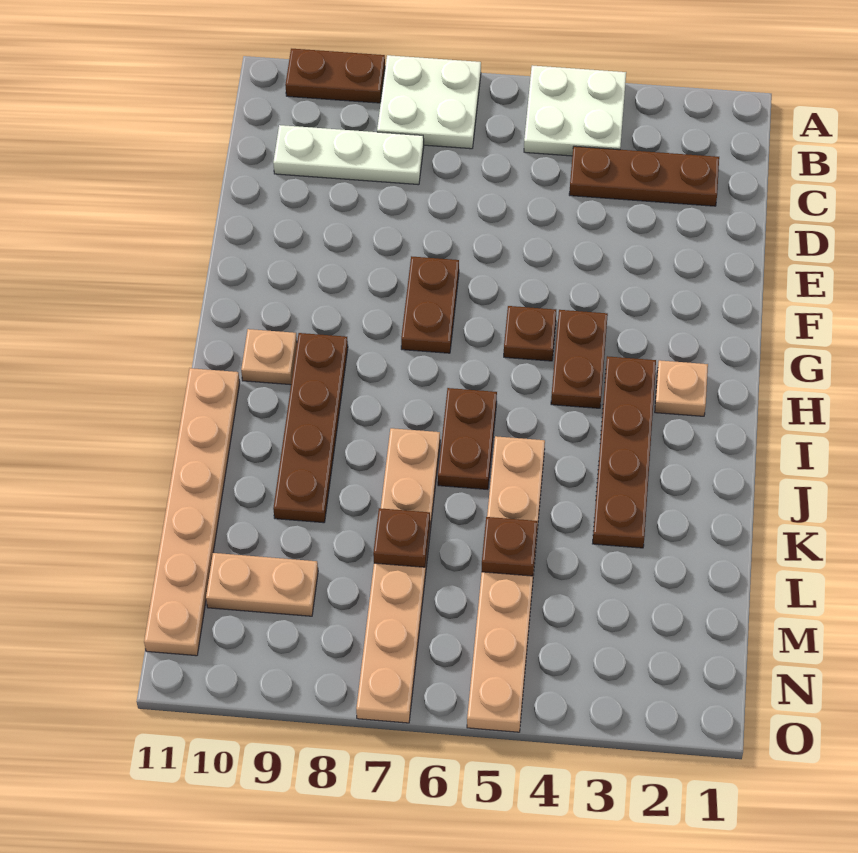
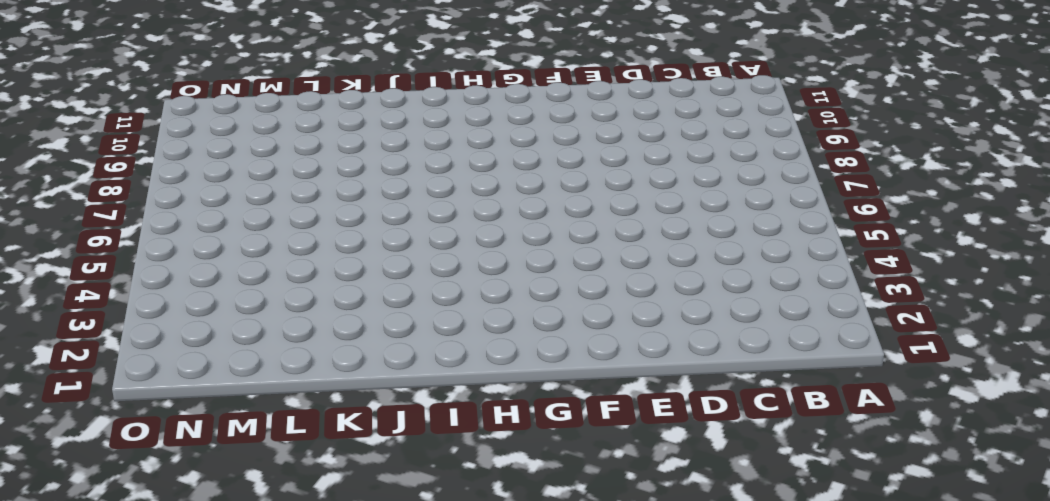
none -> white plate A4:B5 level 1
none -> white plate A7:B8 level 1
none -> brown plate A9:A10 level 1

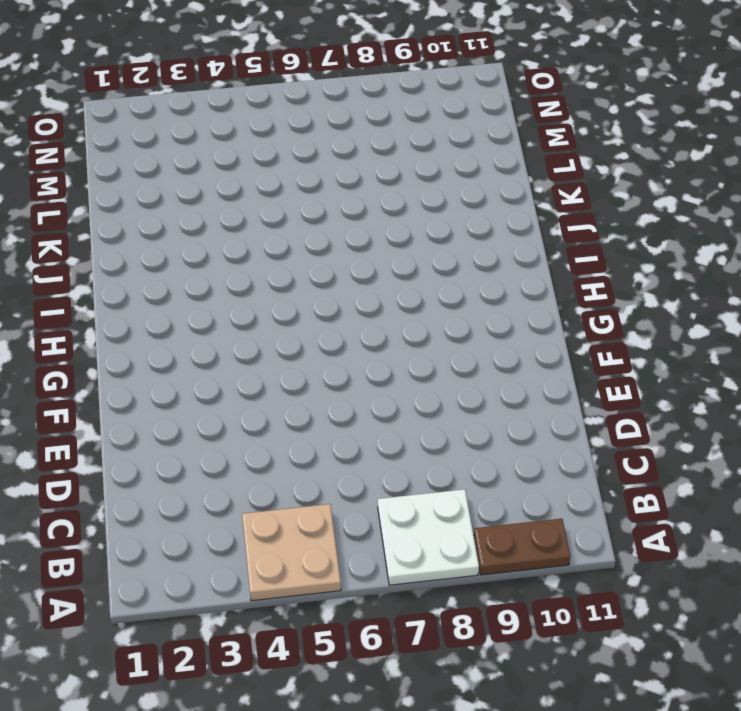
tan plate A4:B5 level 1 -> white plate A4:B5 level 1
none -> brown plate C2:C4 level 1
none -> white plate C8:C10 level 1
none -> brown plate F7:G7 level 1

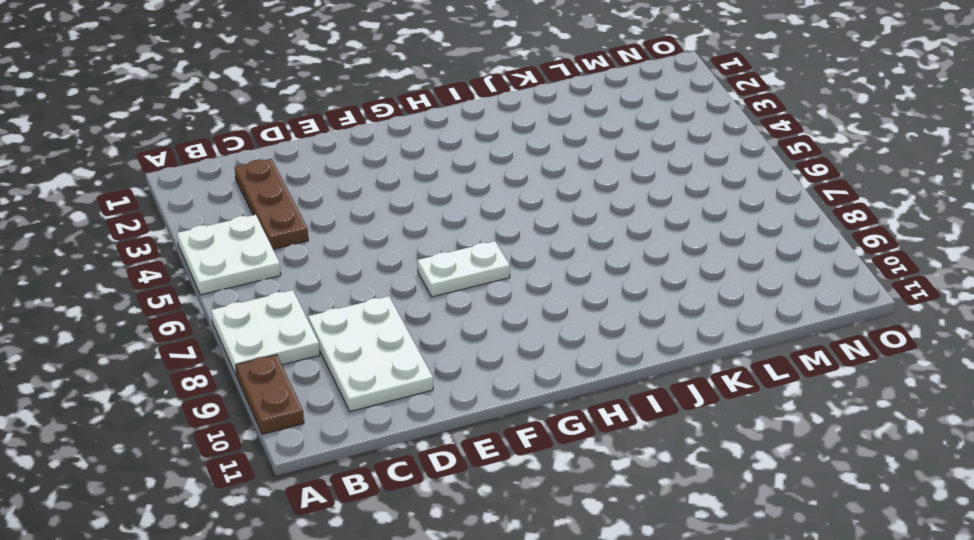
white plate C8:D10 level 1 -> white plate C8:C10 level 1
white plate F7:G7 level 1 -> brown plate F7:G7 level 1
none -> brown plate G4:H4 level 1
none -> brown plate G5 level 1
none -> tan plate H2 level 1

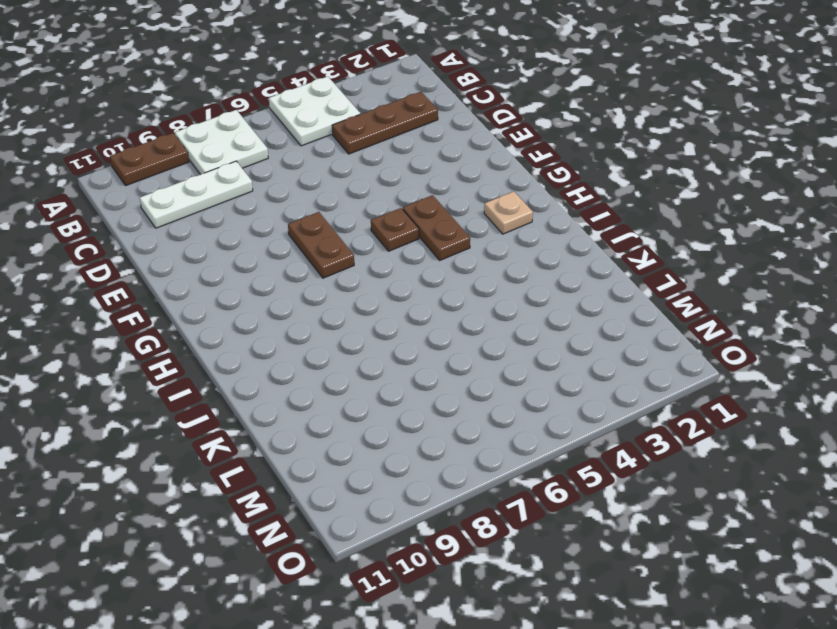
none -> brown plate H3:K3 level 1
none -> brown plate H9:K9 level 1
none -> tan plate H10 level 1

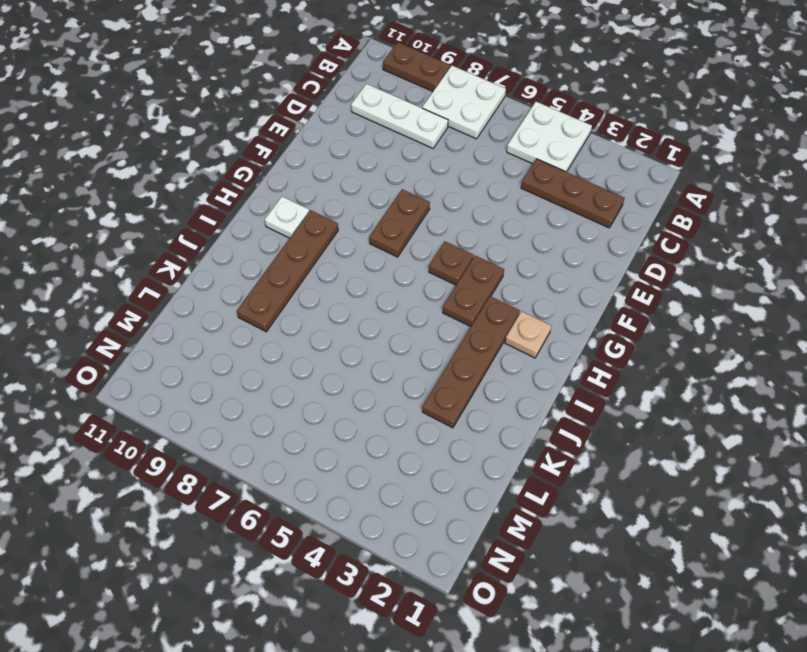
white plate H10 level 1 -> tan plate H10 level 1
none -> brown plate I6:J6 level 1
none -> tan plate I11:N11 level 1
none -> tan plate J5:O5 level 1

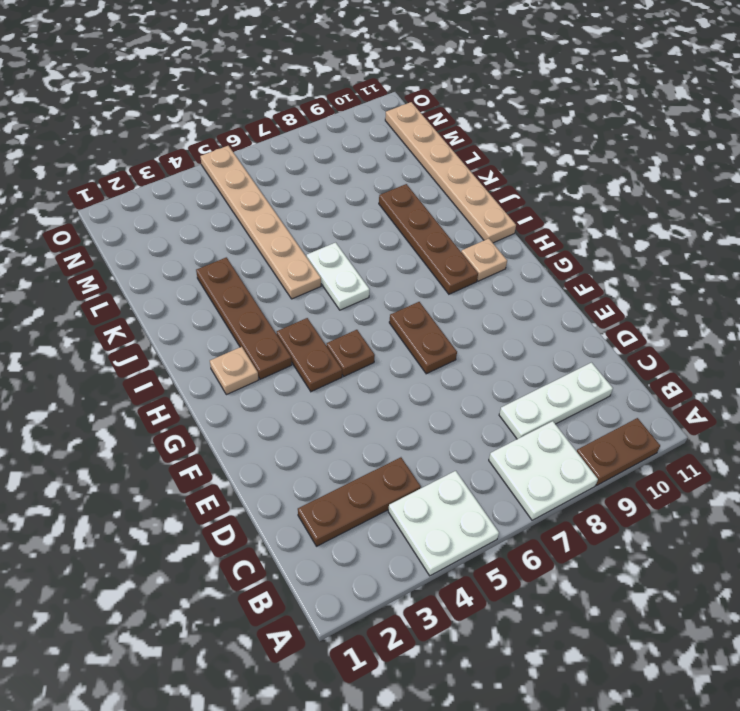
white plate I6:J6 level 1 -> brown plate I6:J6 level 1
none -> tan plate J7:O7 level 1
none -> tan plate M9:M10 level 1
none -> brown plate L5 level 2

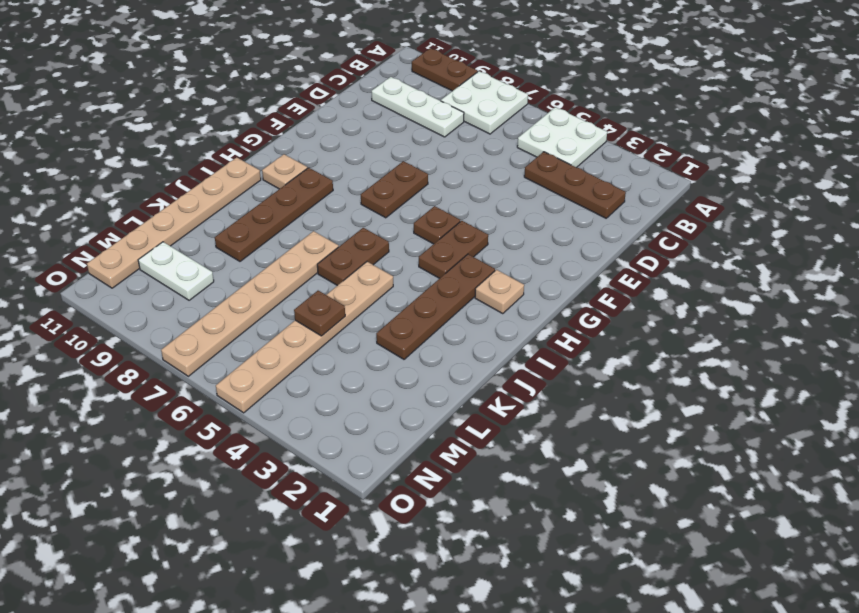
white plate M9:M10 level 1 -> tan plate M9:M10 level 1
none -> brown plate L7 level 2

